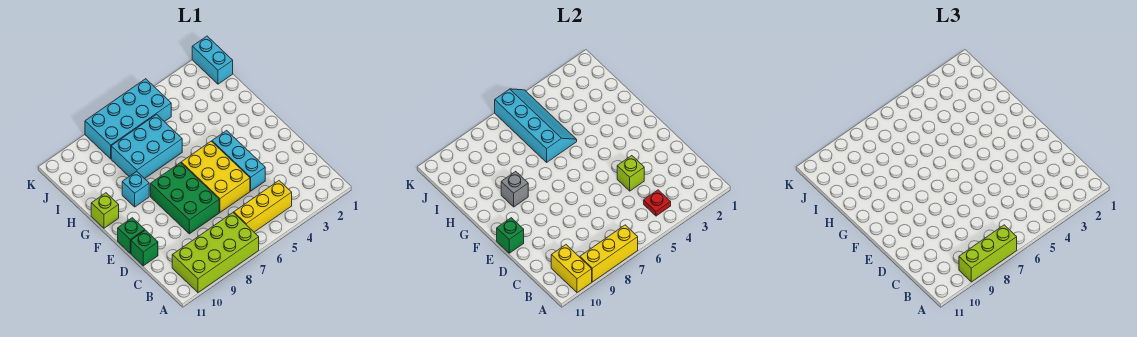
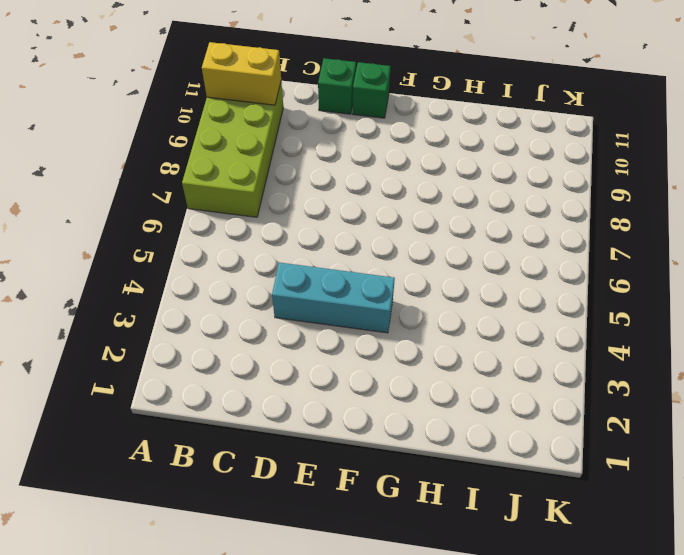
none -> yellow brick B4:B6 level 1
none -> yellow brick D5:F6 level 1
none -> green brick D7:F8 level 1

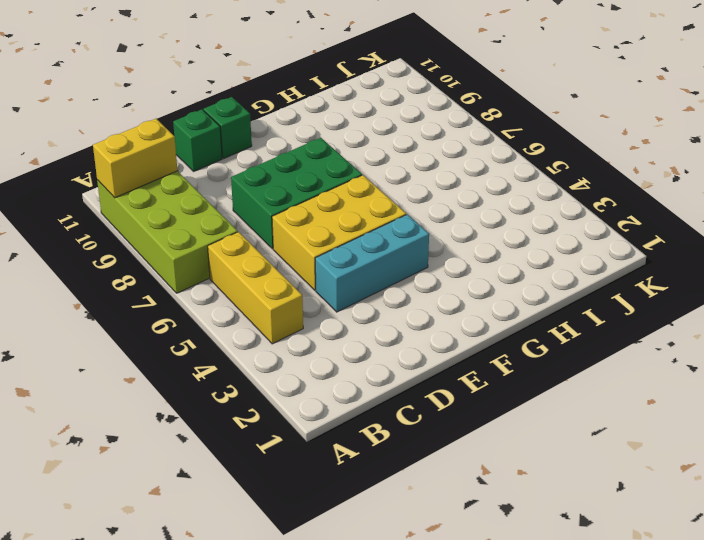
none -> cyan brick G9 level 1
none -> lime brick G11 level 1
none -> cyan brick H6:I8 level 1

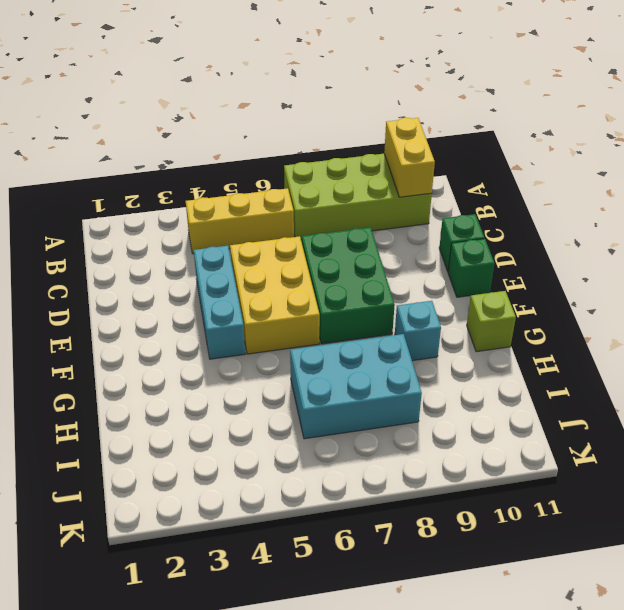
none -> cyan brick J1:K1 level 1
none -> cyan brick J5:K8 level 1
none -> yellow brick A7:A9 level 2

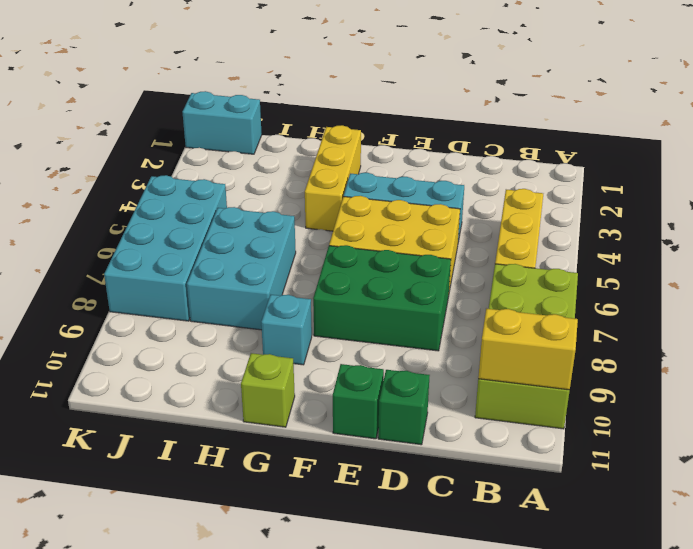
yellow brick G2:G4 level 1 -> yellow brick A7:A9 level 2
none -> red plate B4 level 2
none -> lime brick D4 level 2
none -> green brick E11 level 2

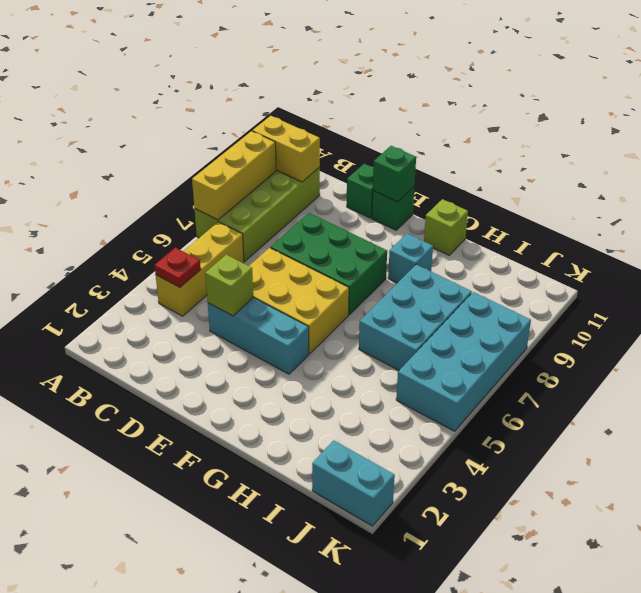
none -> grey brick G9 level 2
none -> cyan slope H5:K6 level 2 top 6
none -> lime brick A7:A9 level 3

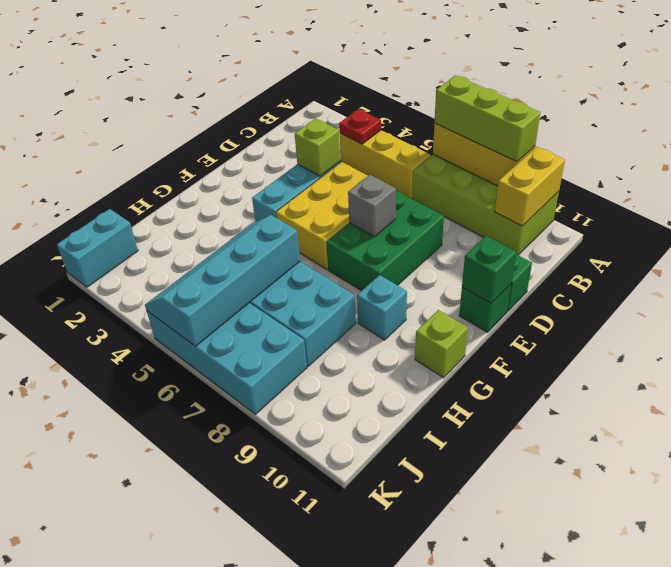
grey brick E7 level 2 -> grey brick G9 level 2

